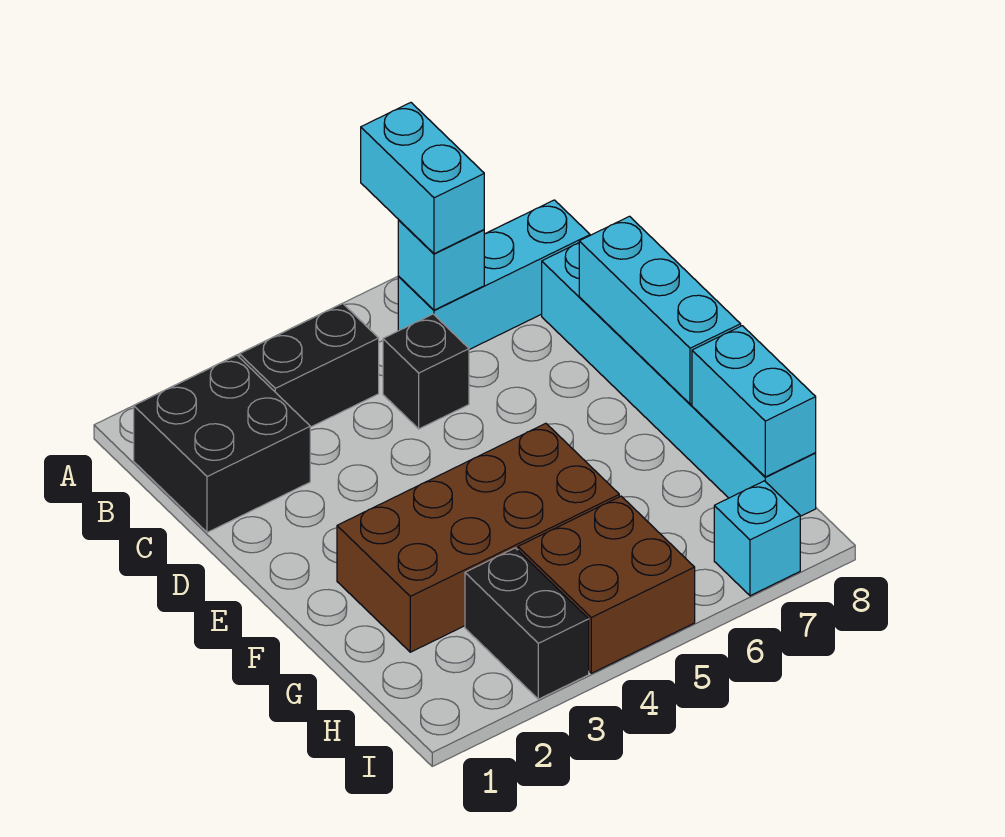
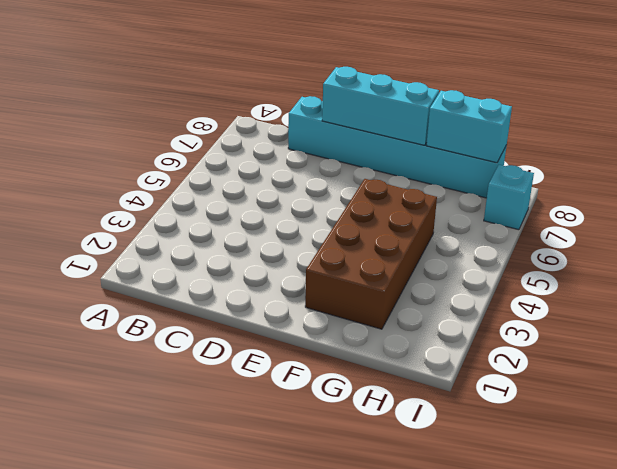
none -> black brick B1:C2 level 1
none -> black brick B3:B4 level 1
none -> cyan brick B6:B8 level 1

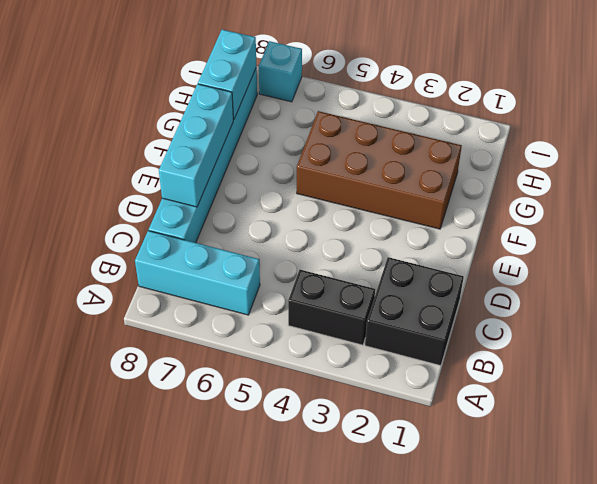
none -> black brick C5 level 1
none -> black brick H3:I3 level 1
none -> brown brick H4:I5 level 1

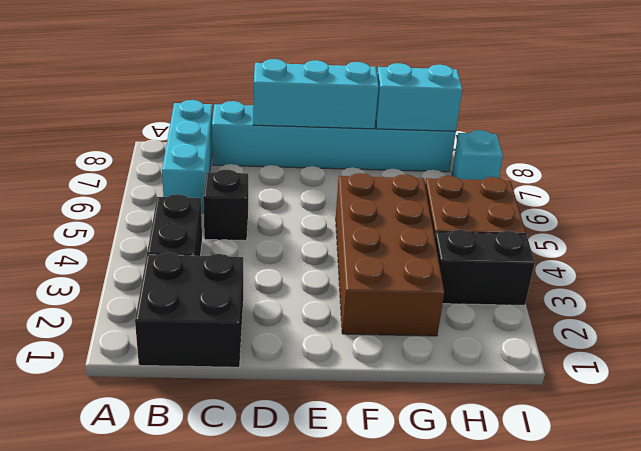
none -> cyan brick B6 level 2
none -> cyan brick A6:B6 level 3

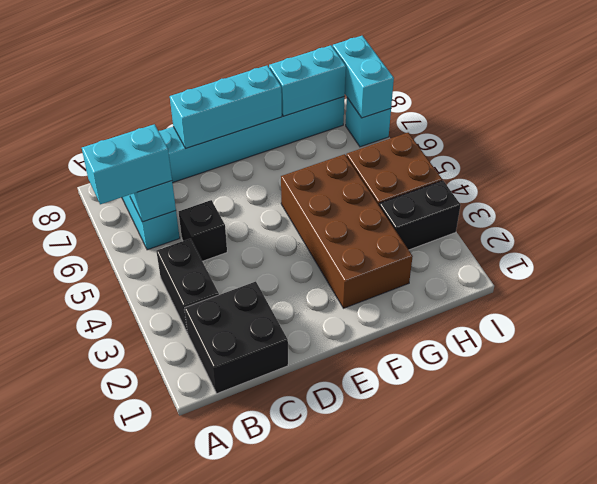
cyan brick I7:I8 level 2 -> none

